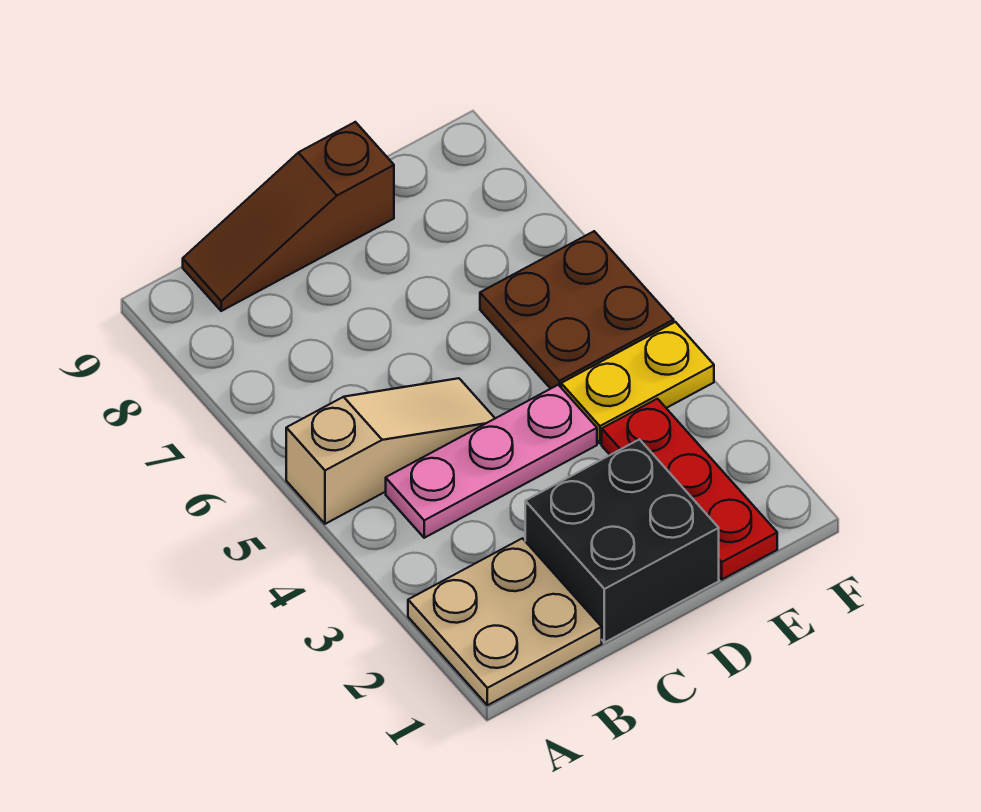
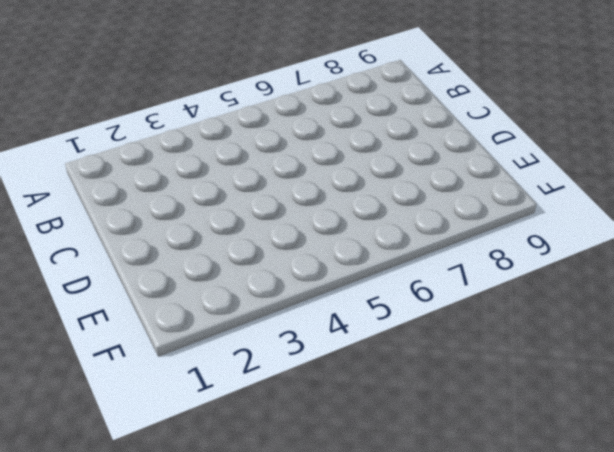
none -> tan plate A1:B2 level 1
none -> tan slope A5:C5 level 1 top A

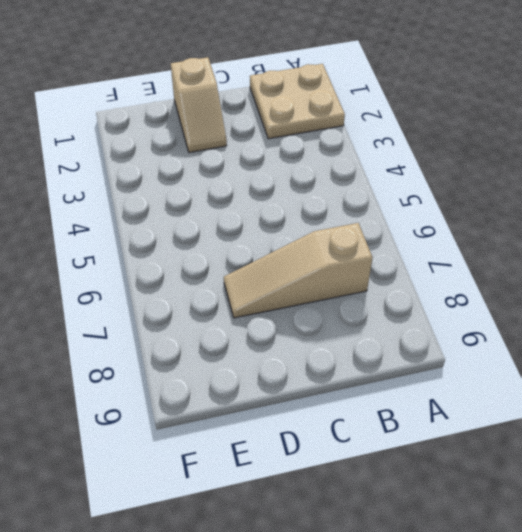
tan slope B7:D7 level 1 top B -> tan slope A5:C5 level 1 top A
tan slope D1:D2 level 1 top 1 -> black brick C1:D2 level 1
none -> pink plate B4:D4 level 1
none -> brown slope B9:D9 level 1 top D

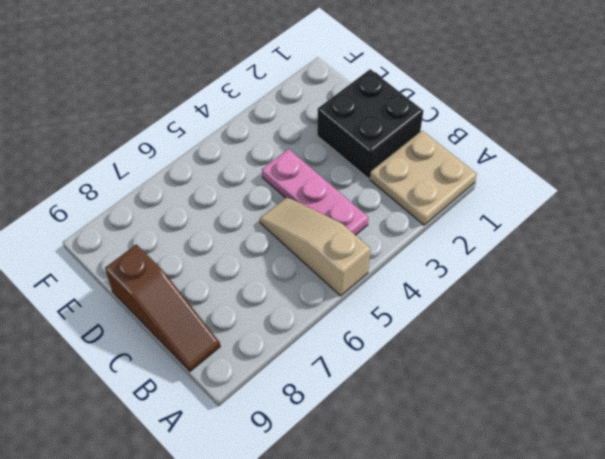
none -> red plate E1:E3 level 1
none -> yellow plate E4:F4 level 1

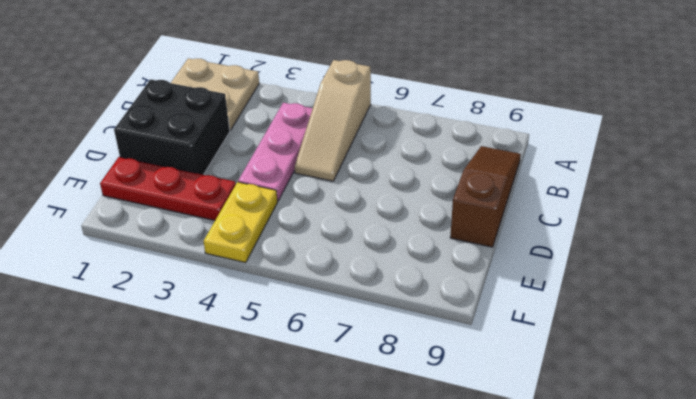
none -> brown plate E5:F6 level 1

